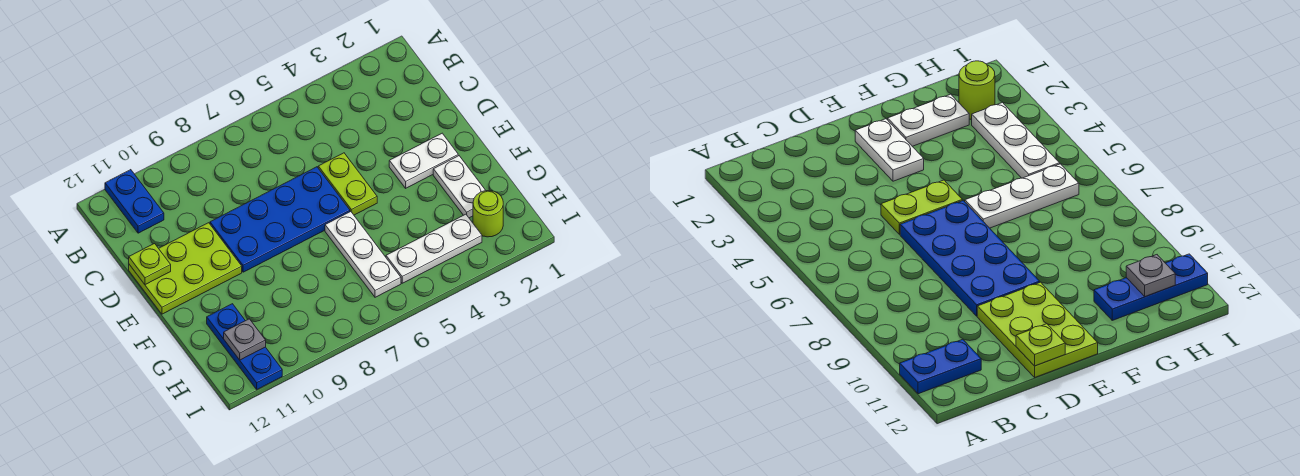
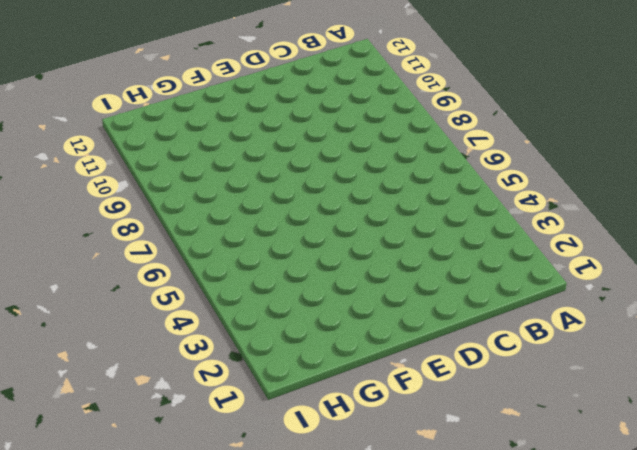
none -> blue plate A11:B11 level 1
none -> lime plate D5:E5 level 1
none -> blue plate D6:E9 level 1

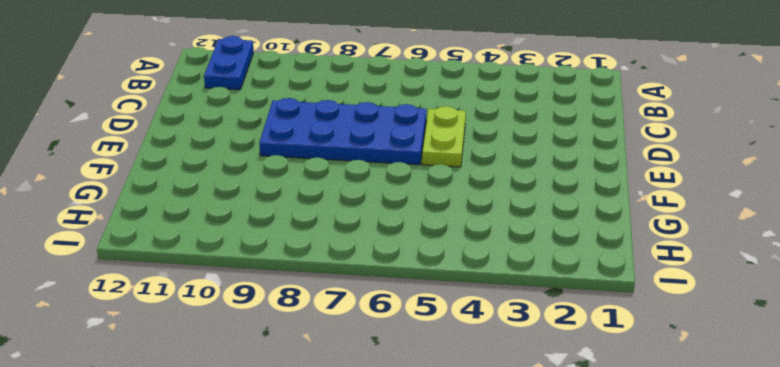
none -> lime plate D10:E12 level 1
none -> white plate E2:E3 level 1
none -> white plate F2:G2 level 1

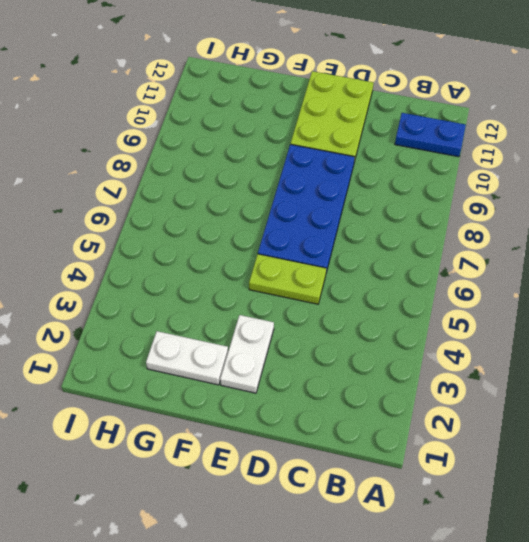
none -> white plate F6:H6 level 1
none -> blue plate G11:I11 level 1
none -> lime round brick H2 level 1

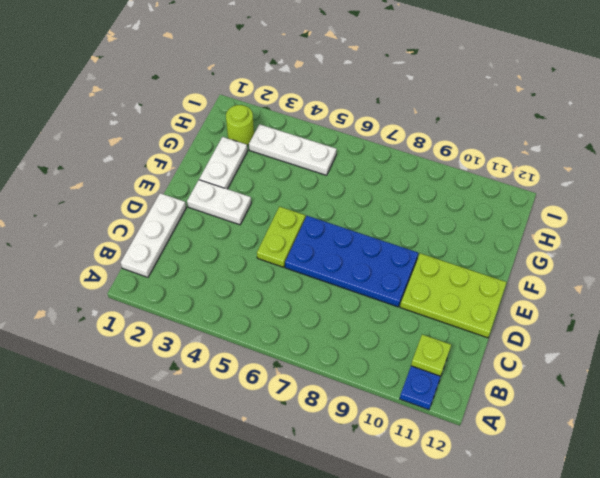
white plate B1:D1 level 1 -> white plate F6:H6 level 1
lime plate B11 level 2 -> lime plate D12 level 2
none -> blue plate G11:I11 level 1
none -> grey plate H11 level 2

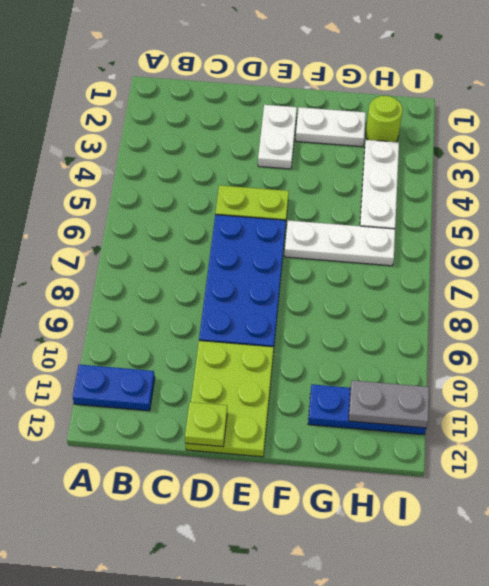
grey plate H11:I11 level 2 -> grey plate H11 level 2

